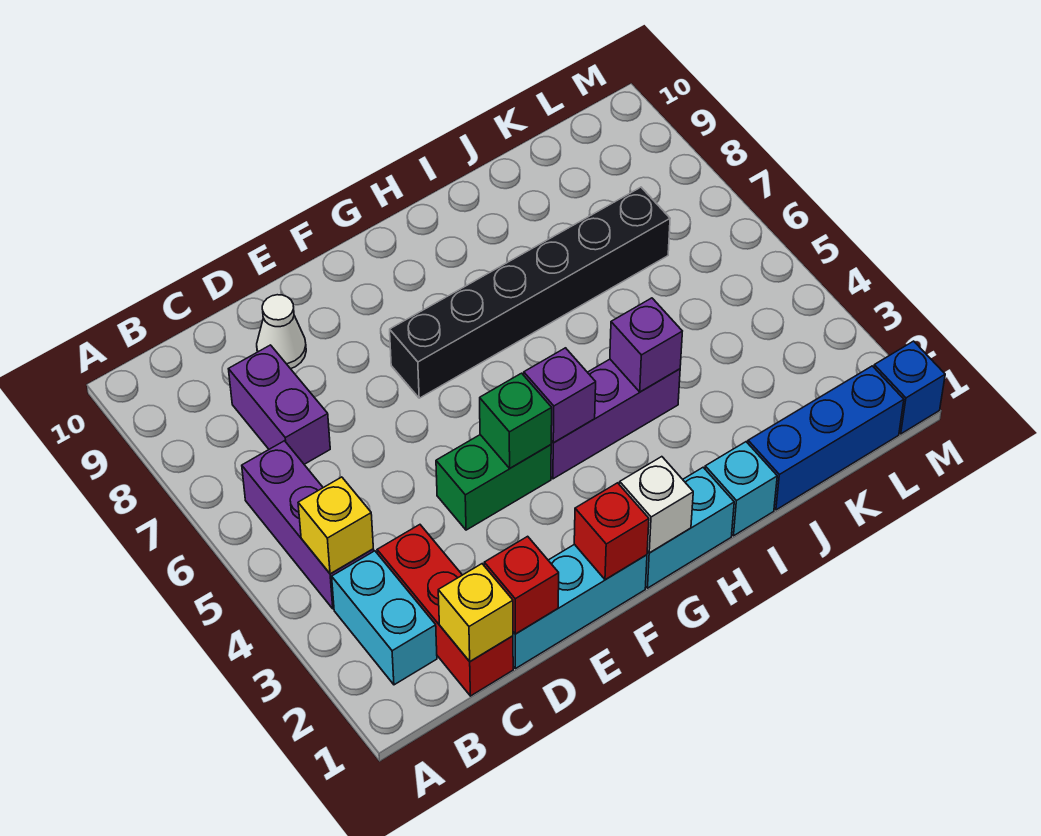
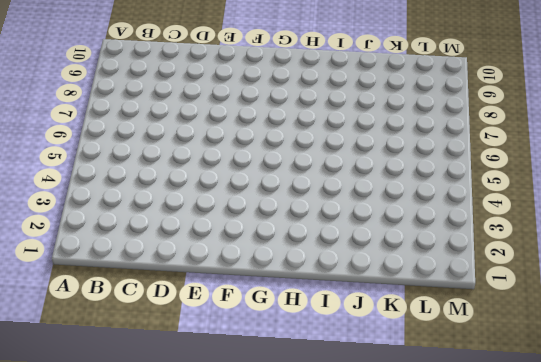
none -> cyan brick B2:B3 level 1
none -> purple brick B4:B6 level 1
none -> red brick C1:C3 level 1

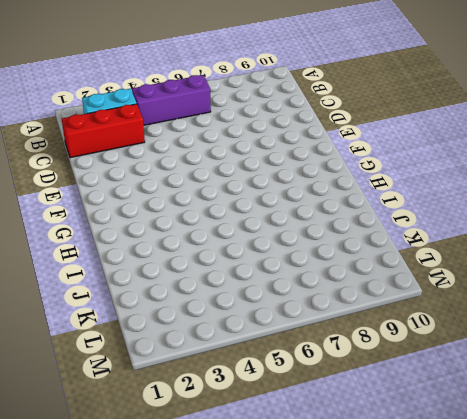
none -> purple brick C7:C8 level 1
none -> cyan brick D1:F1 level 1
none -> white cone D9 level 1

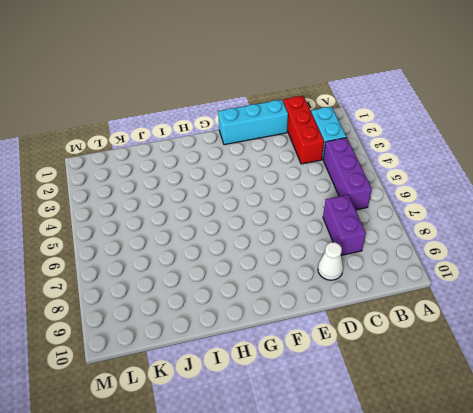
none -> green brick E4:F4 level 1
none -> black brick F7:K7 level 1
none -> cyan brick G1:H1 level 1

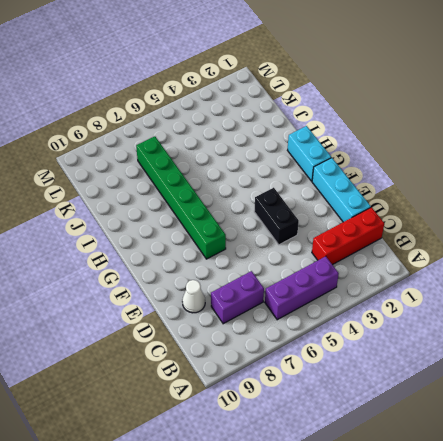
black brick E4:F4 level 1 -> green brick E4:F4 level 1
green brick F7:K7 level 1 -> black brick F7:K7 level 1
none -> cyan brick B2:B3 level 1
none -> purple brick G4:I4 level 1
none -> cyan brick I1 level 1

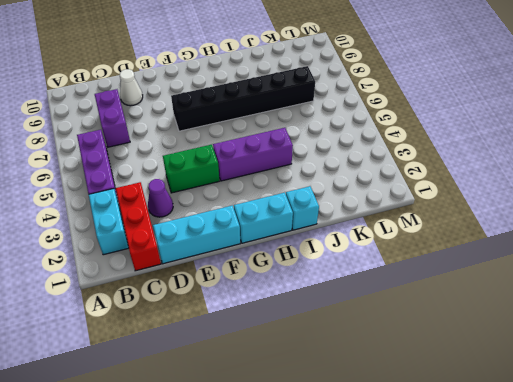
purple cone D3 level 1 -> none
none -> blue brick J1:L1 level 1
none -> blue brick M1 level 1
none -> yellow brick B4 level 2

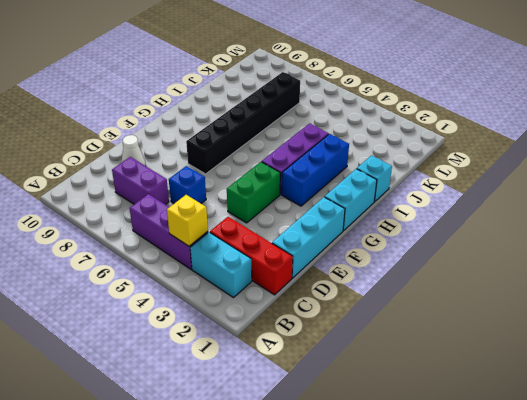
blue brick D6 level 1 -> blue brick M1 level 1
blue brick G3:I3 level 1 -> blue brick J1:L1 level 1
none -> yellow brick C1 level 2
none -> red brick D1 level 2
none -> red brick F1 level 2

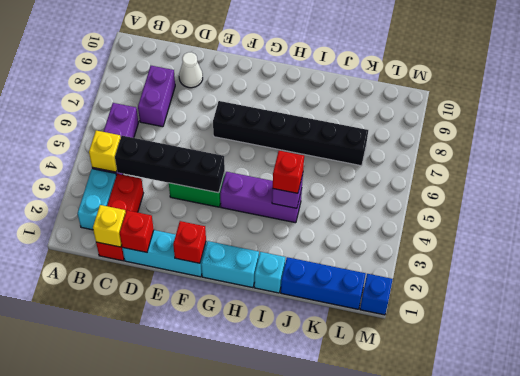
black brick C4:F4 level 2 -> green brick F4 level 2
red brick I4 level 3 -> none
none -> white brick G1 level 2
none -> purple brick G4 level 2

